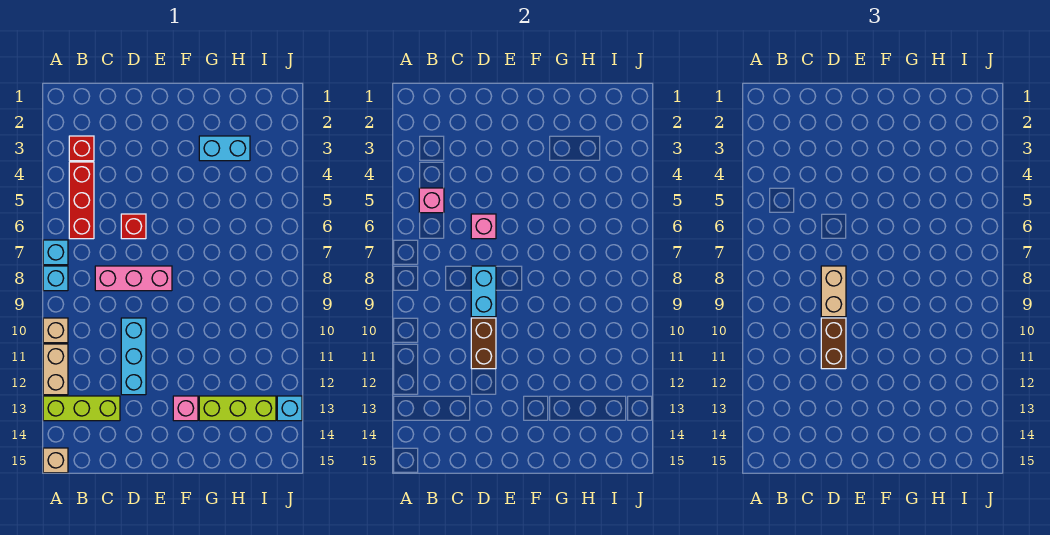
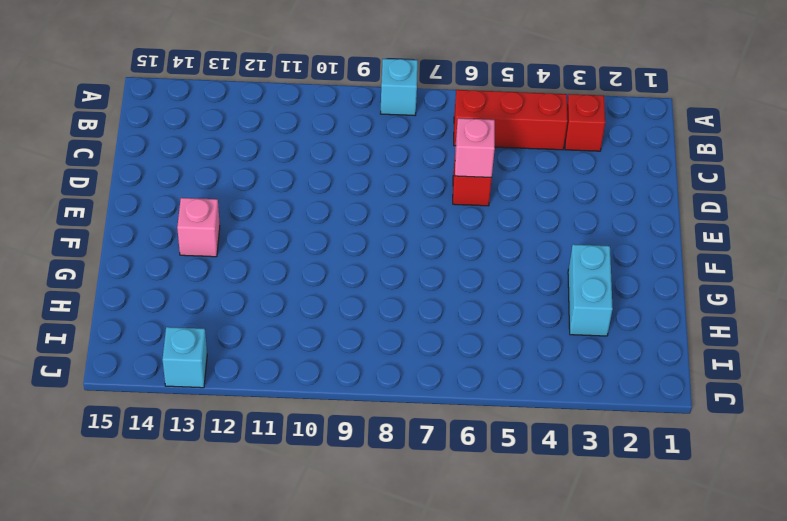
none -> cyan brick A7 level 1
none -> tan brick A10 level 1
none -> tan brick A11:A12 level 1

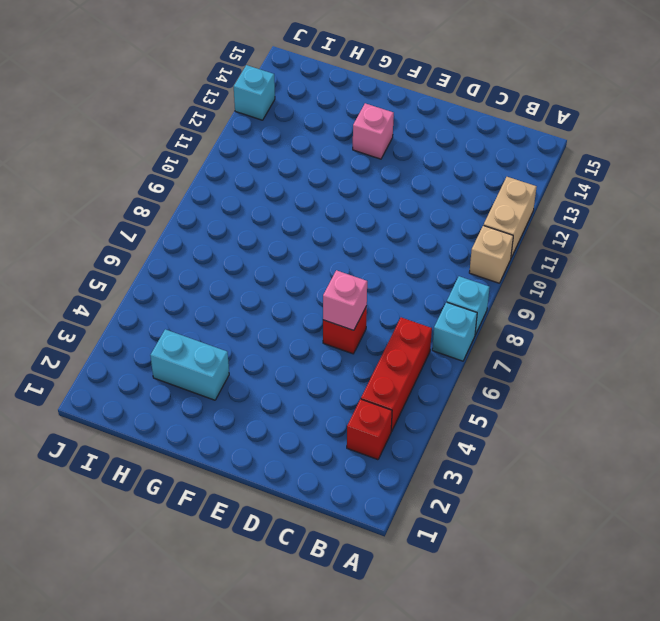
none -> lime brick A13:C13 level 1
none -> tan brick A15 level 1
none -> pink brick C8:E8 level 1

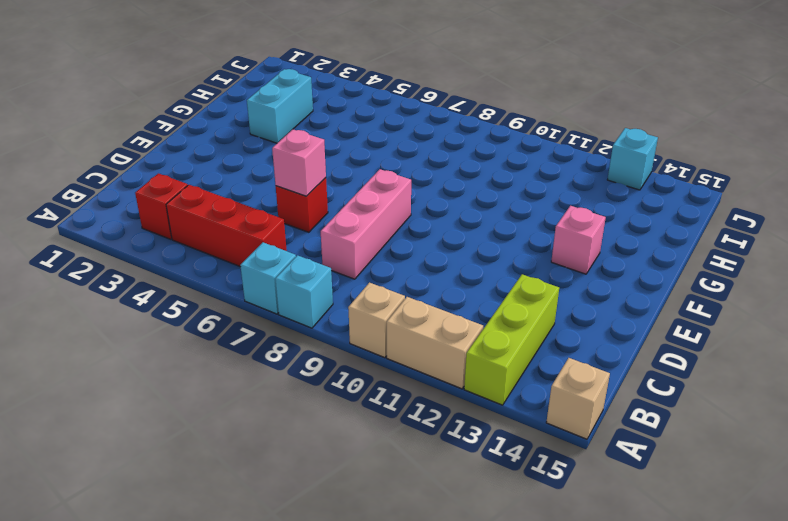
none -> cyan brick D10:D12 level 1
none -> lime brick G13:I13 level 1
none -> pink brick B5 level 2

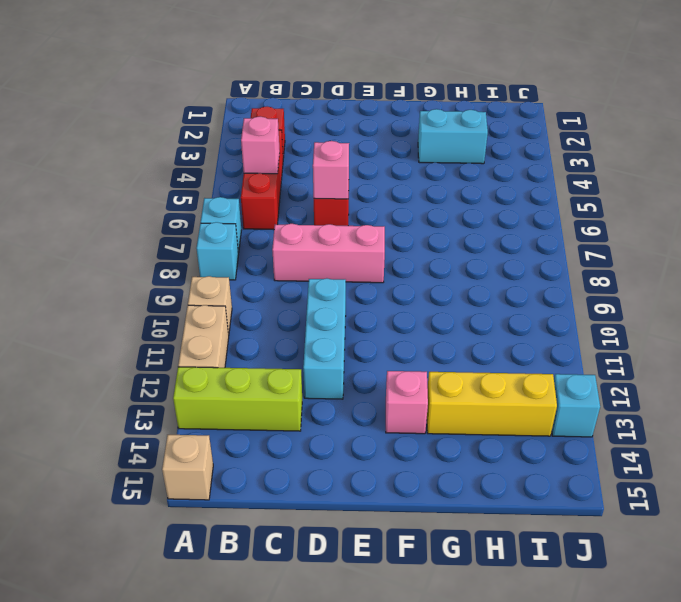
yellow brick G13:I13 level 1 -> lime brick G13:I13 level 1
none -> cyan brick D8:D9 level 2
none -> brown brick D10:D11 level 2
none -> tan brick D8:D9 level 3

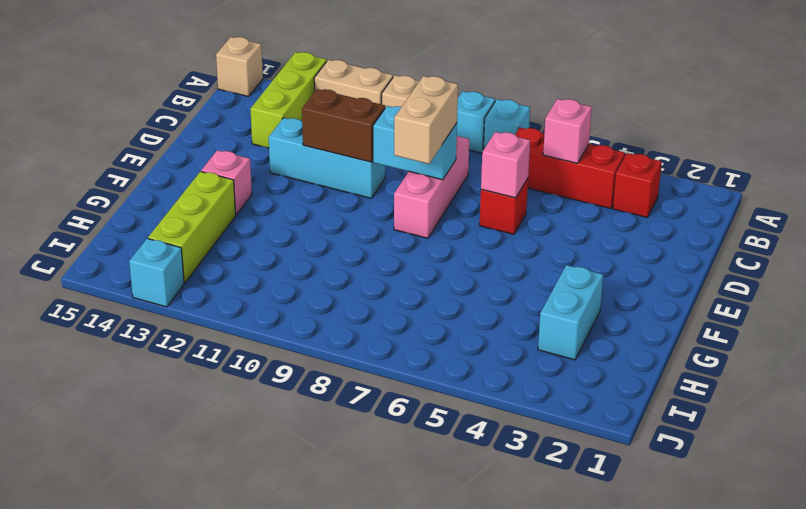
tan brick D8:E8 level 3 -> tan brick D8:D9 level 3
none -> brown brick D10:D11 level 3

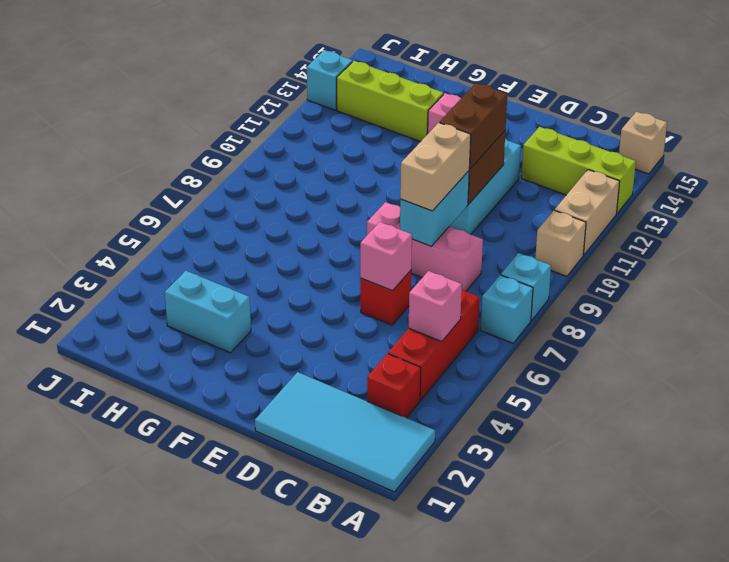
cyan tile A1:D2 level 1 -> none

